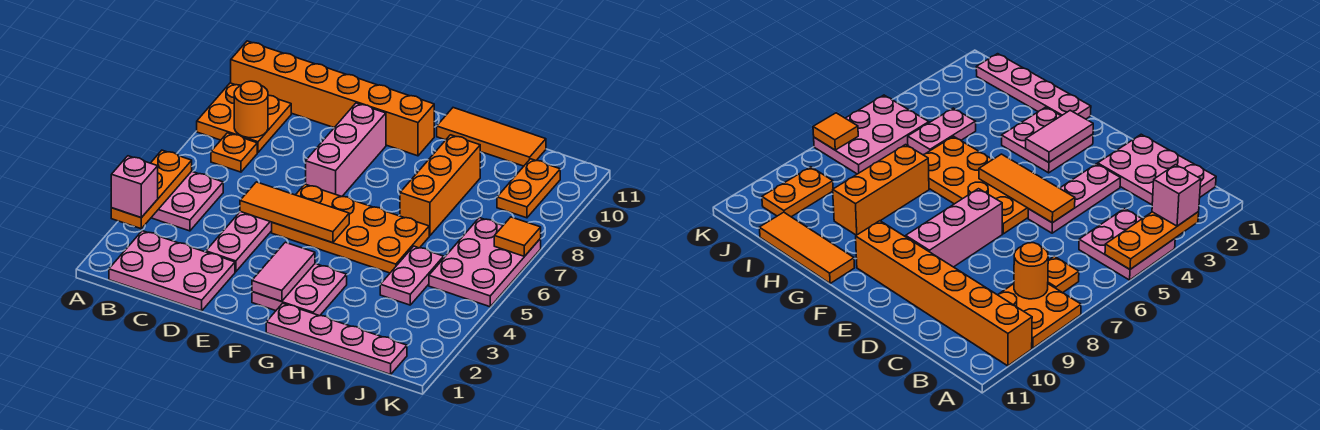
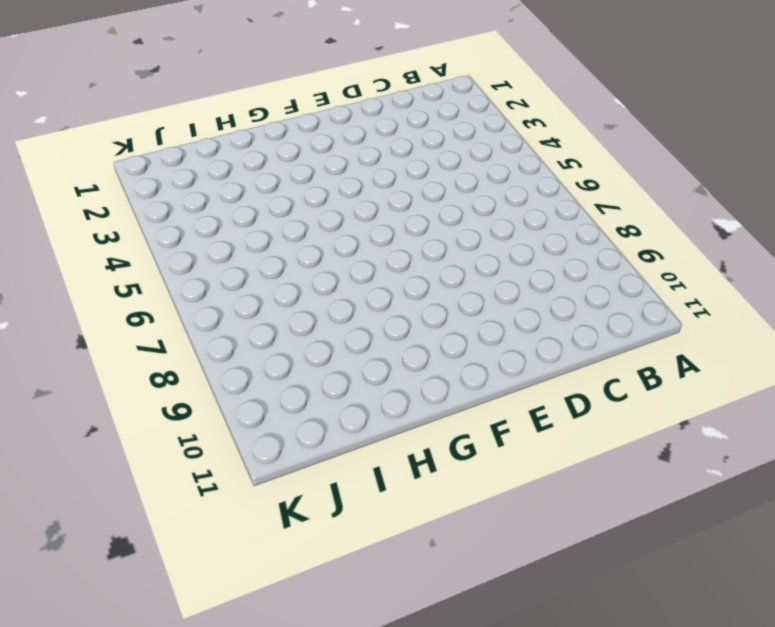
none -> pink plate A4:B5 level 1
none -> orange plate A8:B9 level 1
none -> orange brick A10:F10 level 1

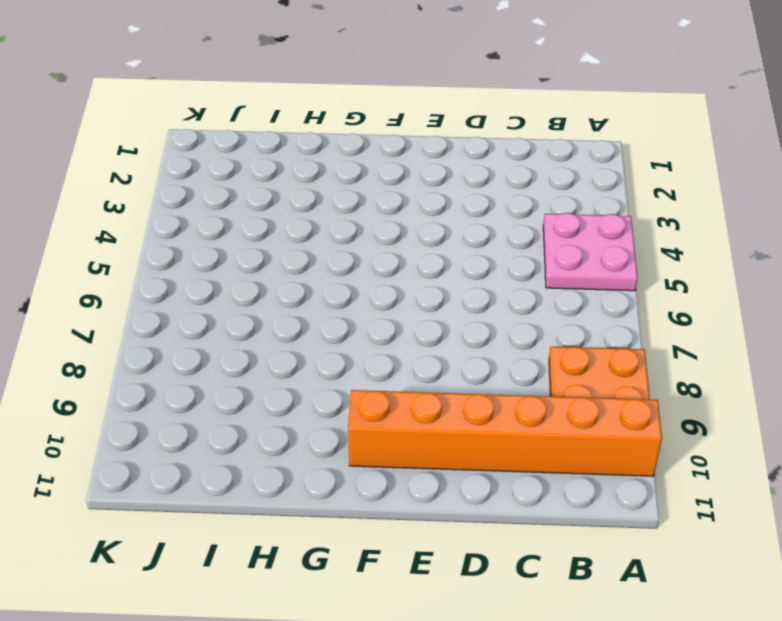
none -> pink plate B1:D2 level 1
none -> orange plate B7 level 1
none -> pink plate D3:D5 level 1

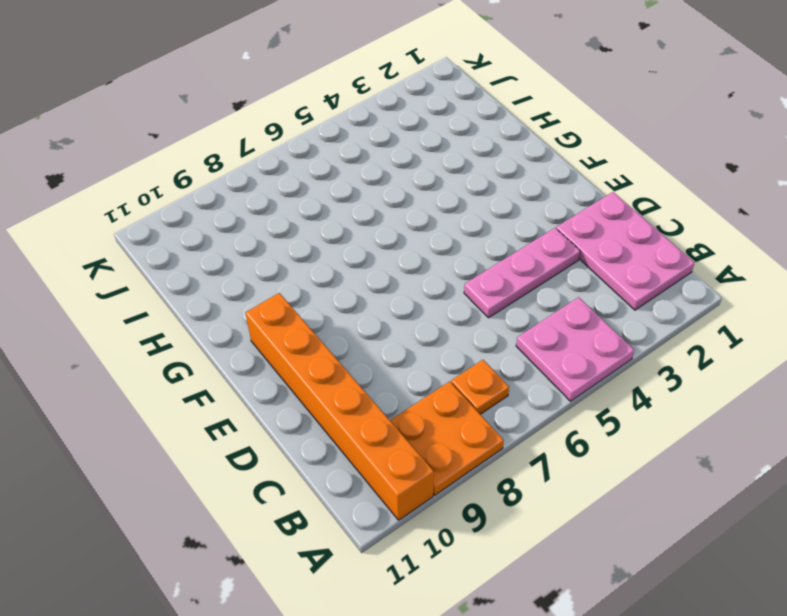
none -> orange plate E5:H6 level 1
none -> pink brick E7:E9 level 1
none -> pink plate F2:G3 level 1

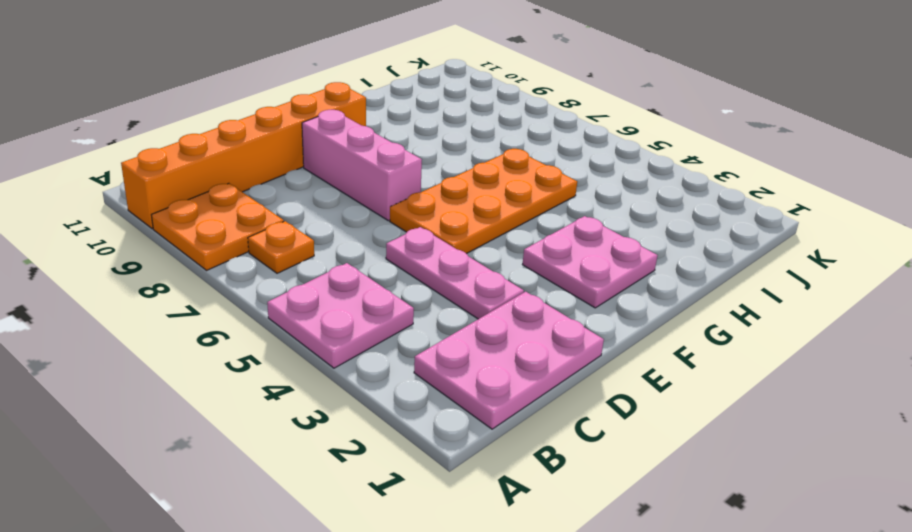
none -> pink plate G1:J1 level 1
none -> orange tile G11:I11 level 1
none -> orange brick H7:H9 level 1

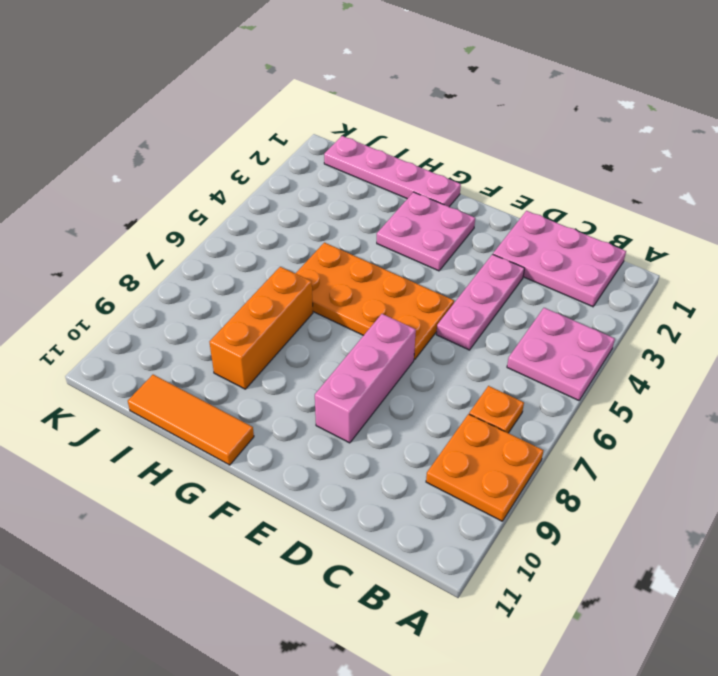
none -> orange brick A10:F10 level 1
none -> pink plate I4:I5 level 1
none -> pink plate J5:K7 level 1

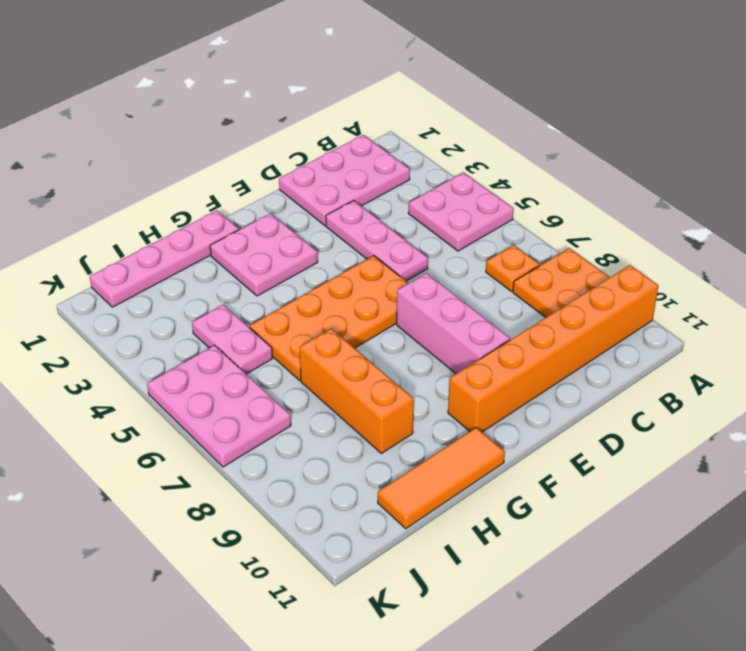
none -> orange plate J9:J10 level 1
none -> orange plate A3:A5 level 2
none -> orange round brick B8 level 2

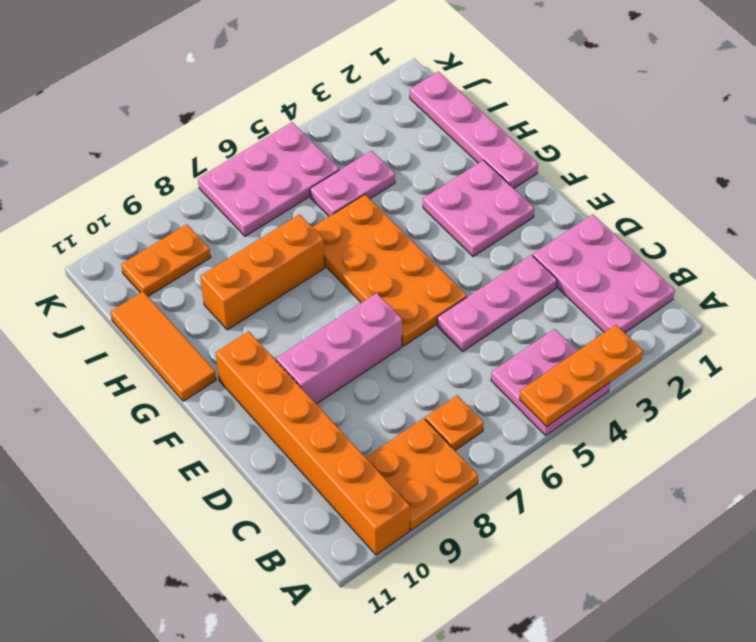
none -> orange round brick B8 level 2
none -> orange tile D5:F5 level 2
none -> pink tile F2:F3 level 2

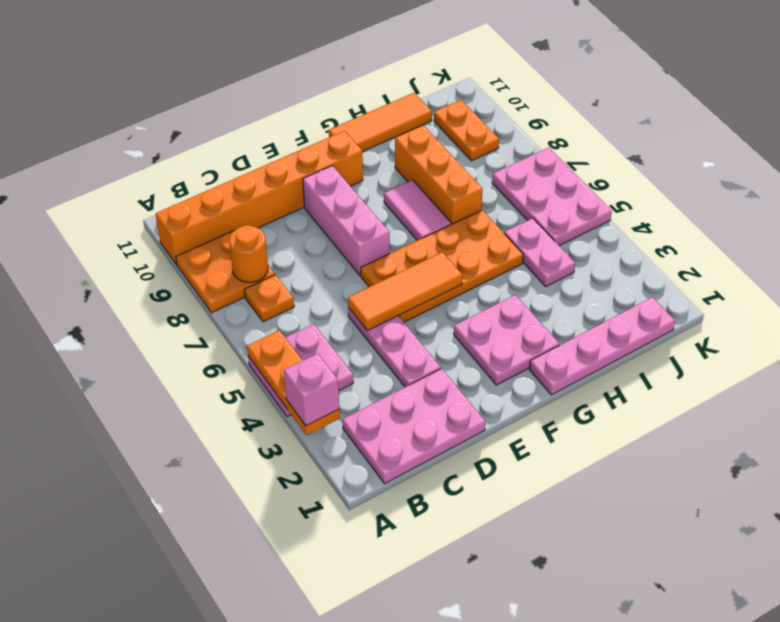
pink tile G7:G8 level 1 -> pink tile F2:F3 level 2
none -> orange tile K7 level 2

